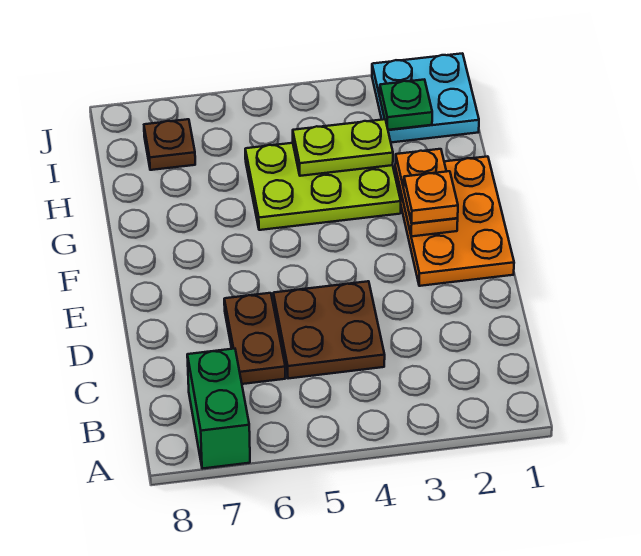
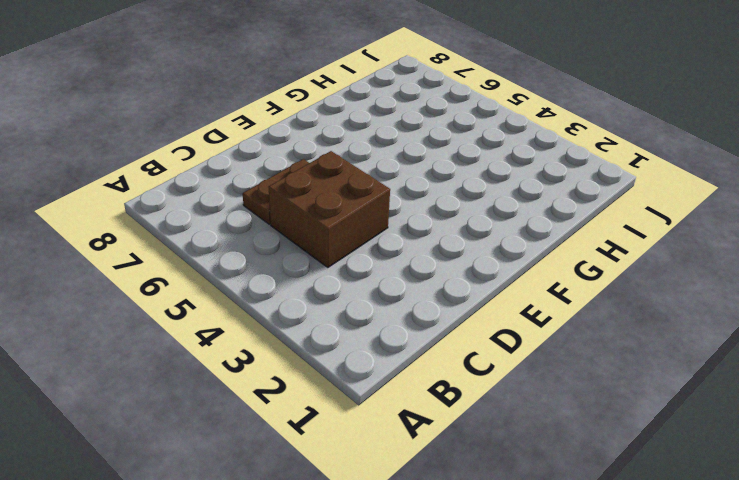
brown brick C4:D5 level 1 -> brown plate C4:D5 level 1
none -> green brick A7:B7 level 1
none -> orange plate E1:G2 level 1

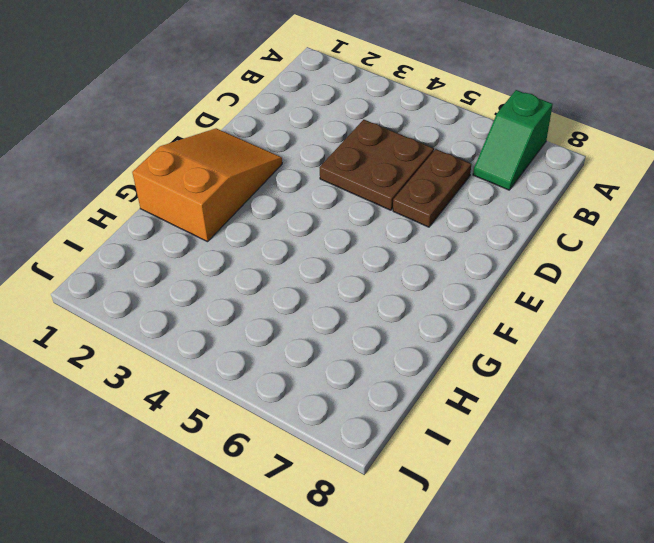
green slope A7:B7 level 1 top A -> green brick A7:B7 level 1
orange slope E1:G2 level 1 top G -> orange plate E1:G2 level 1
none -> lime plate G3:H5 level 1
none -> cyan plate I1:J2 level 1

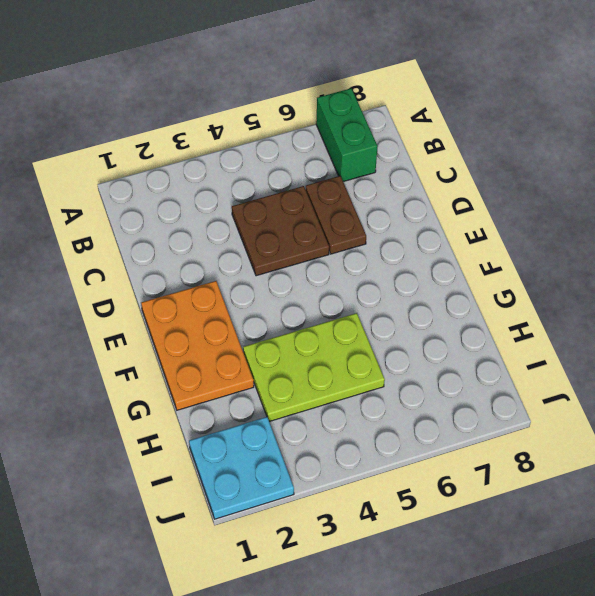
none -> brown plate I7 level 1
none -> orange plate F2:G2 level 2

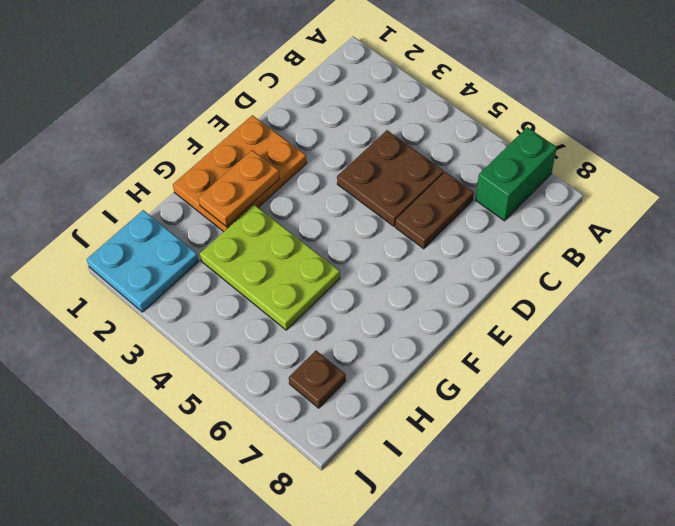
none -> lime plate H3:H4 level 2
none -> green plate I2 level 2

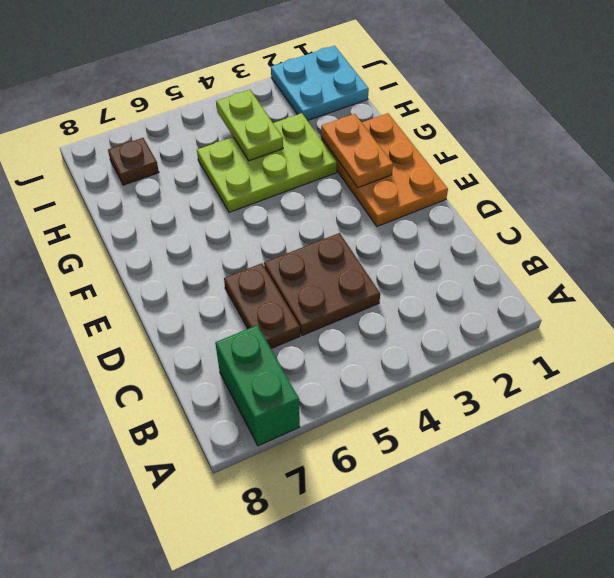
lime plate H4:I4 level 2 -> lime plate H3:H4 level 2
none -> green plate I2 level 2
none -> orange plate F2 level 3

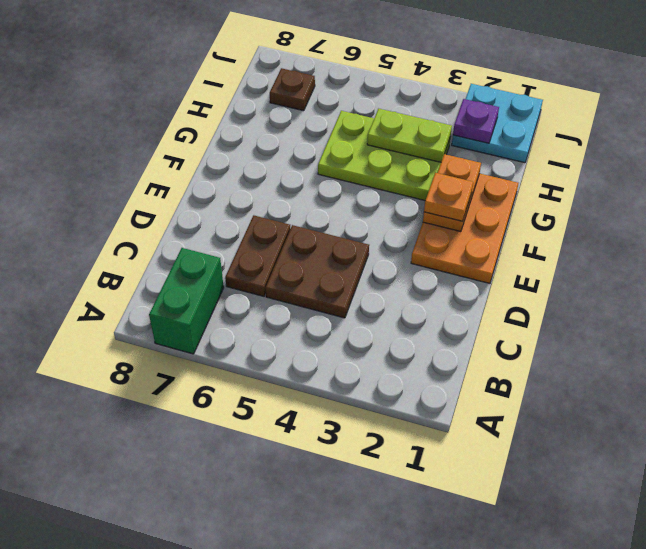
purple plate I2 level 2 -> green plate I2 level 2

